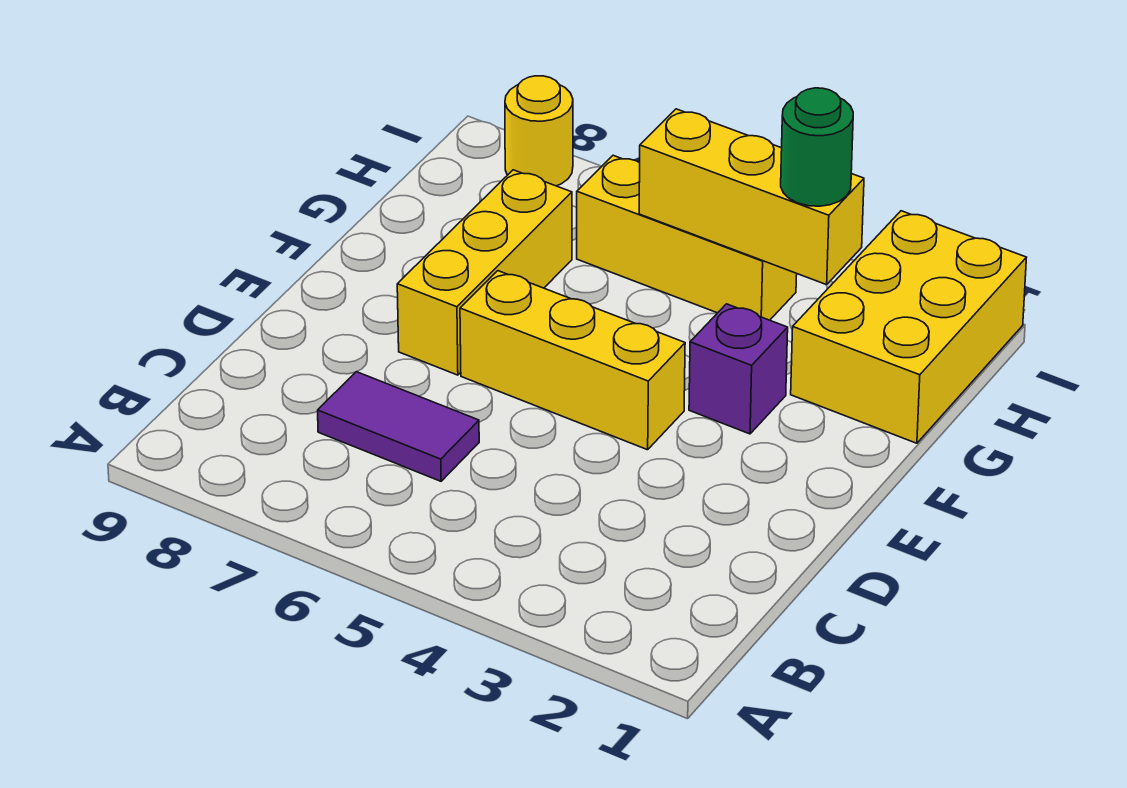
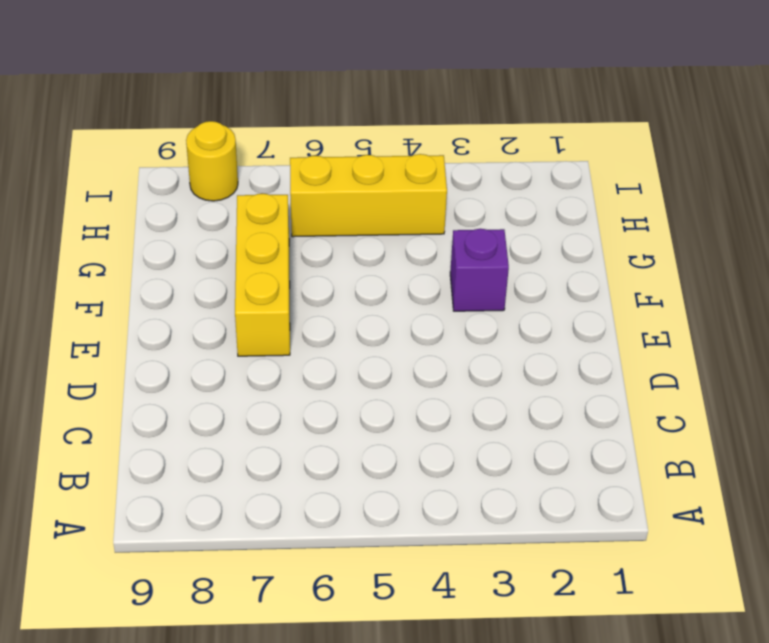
none -> purple tile C6:C7 level 1
none -> yellow brick E4:E6 level 1

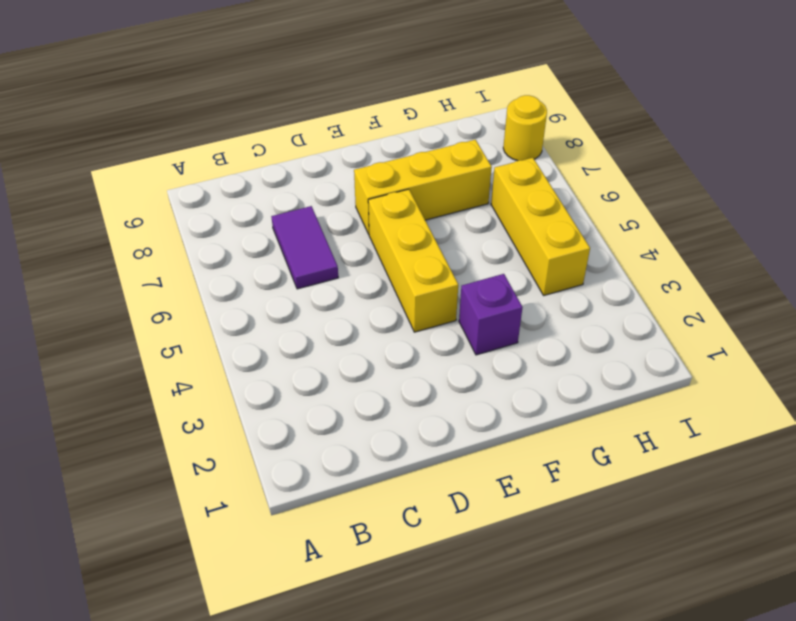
none -> yellow brick G1:I2 level 1
none -> yellow brick H3:H5 level 2

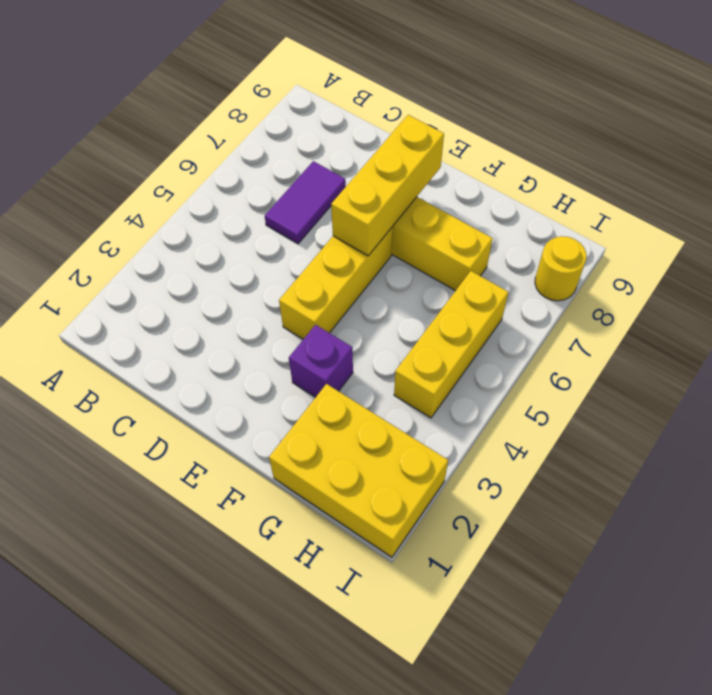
yellow brick E6:E8 level 2 -> yellow brick H3:H5 level 2
none -> green round brick H3 level 3

